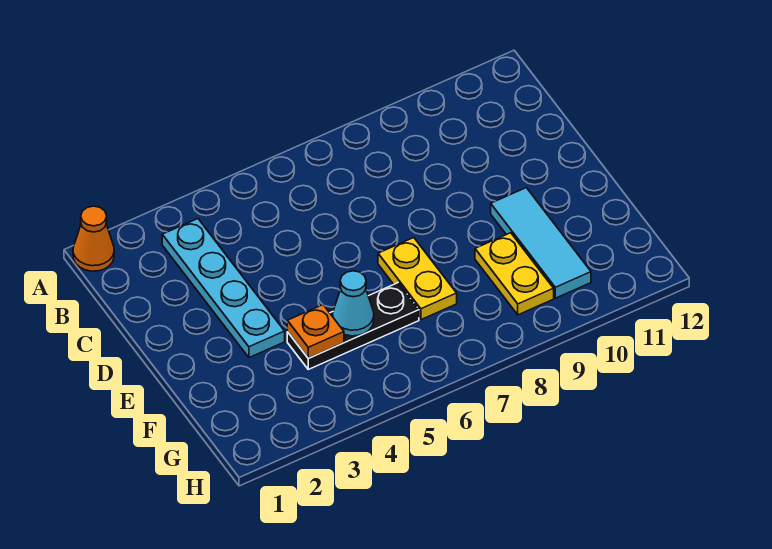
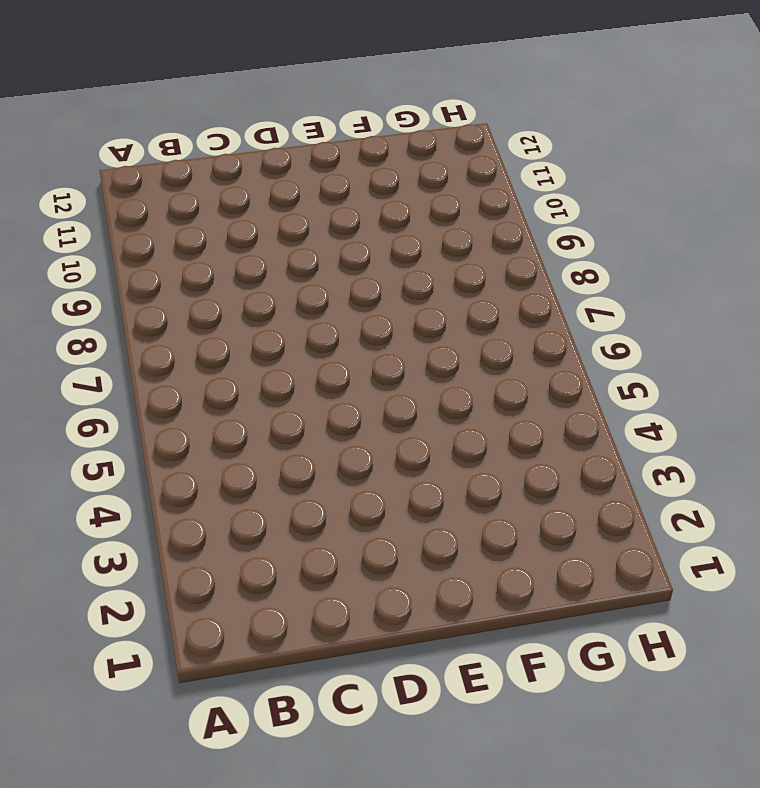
none -> orange cone A1 level 1
none -> cyan plate B3:E3 level 1

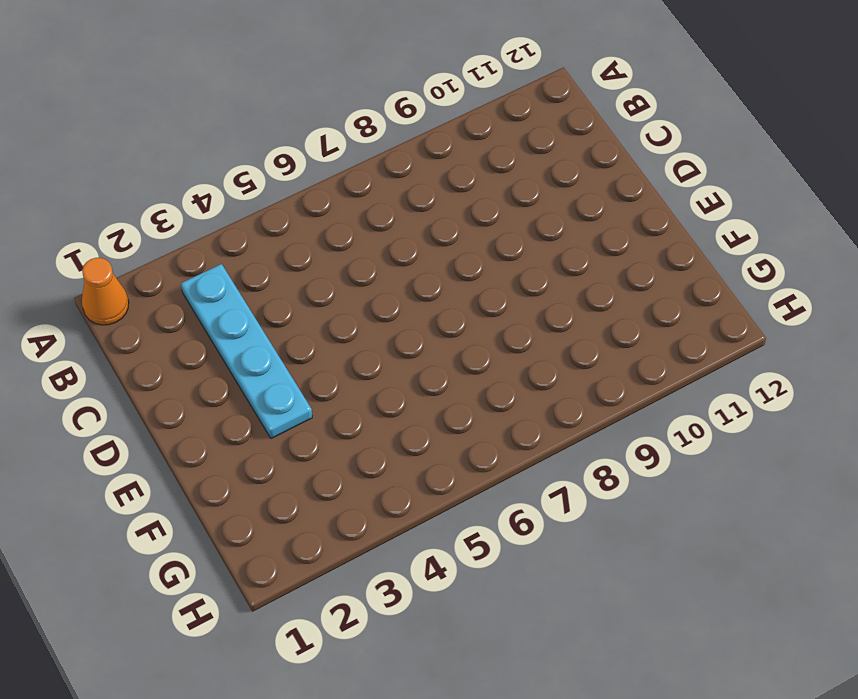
none -> yellow plate E7:F7 level 1
none -> cyan tile E10:G10 level 1

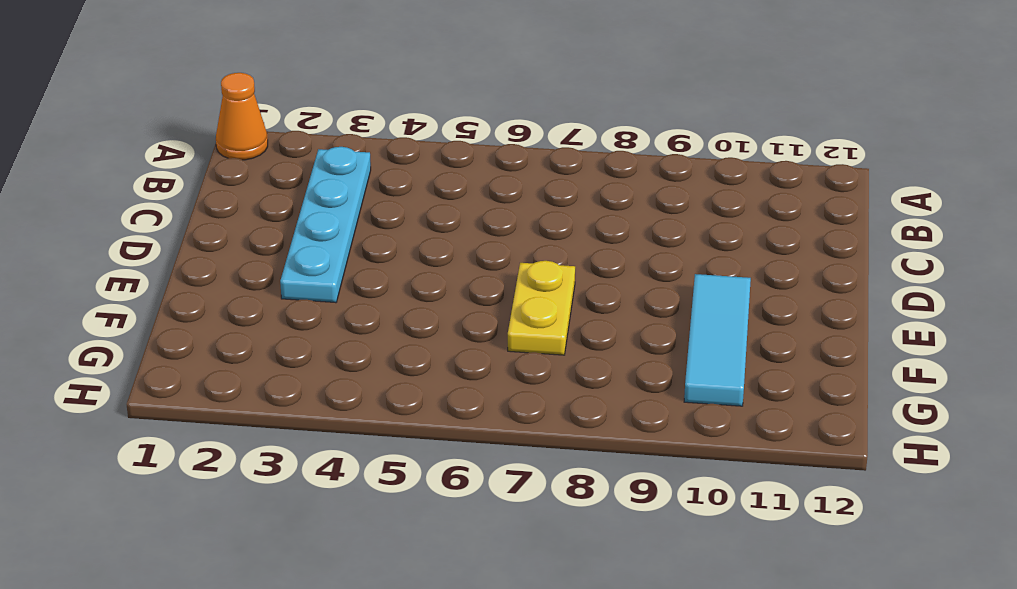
none -> black plate F4:F6 level 1
none -> yellow plate F9:G9 level 1

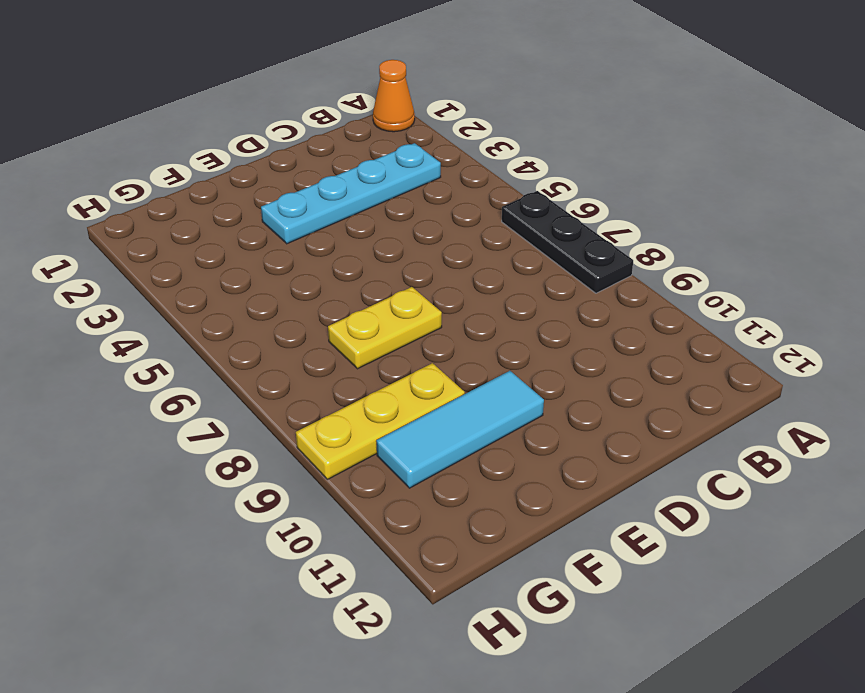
black plate A6:A8 level 1 -> black plate F4:F6 level 1
yellow plate F9:H9 level 1 -> yellow plate F9:G9 level 1
none -> orange plate F4 level 2
none -> cyan cone F5 level 2

